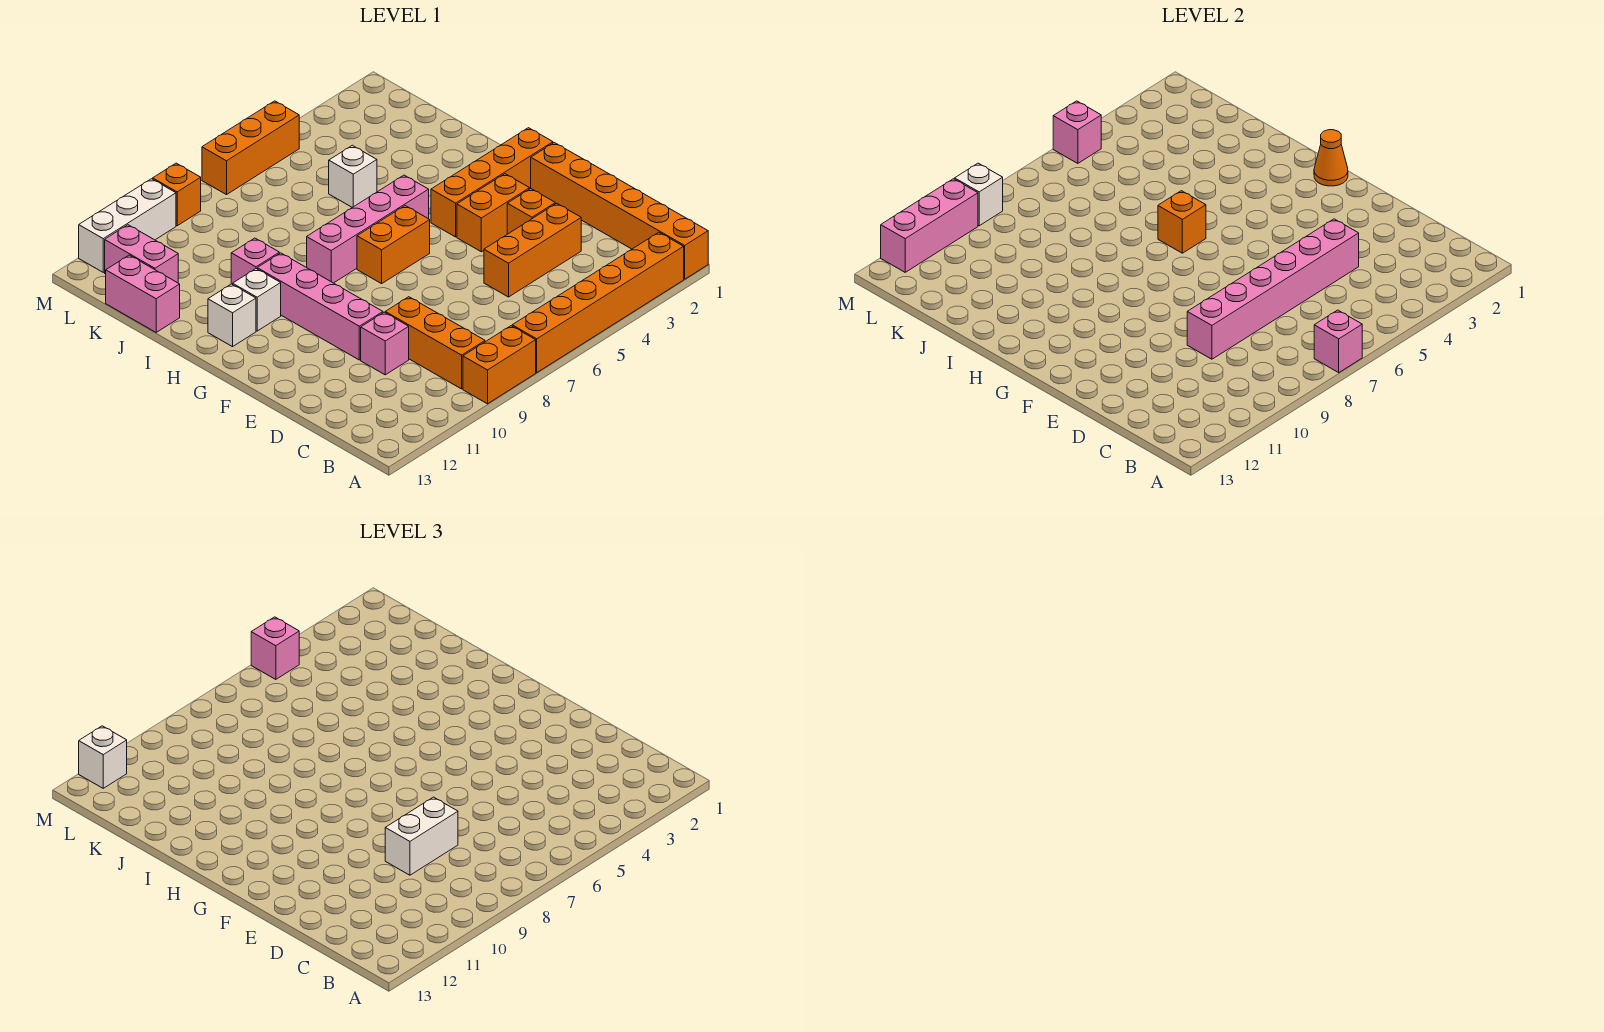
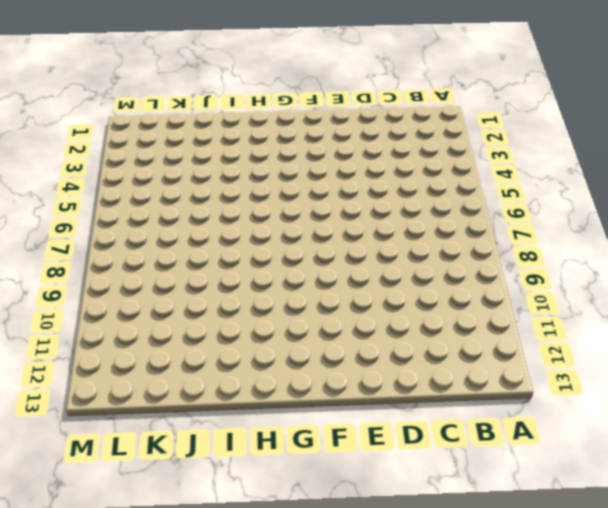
none -> orange brick A1:F1 level 1
none -> orange brick A2:A7 level 1
none -> orange brick A8:A9 level 1
none -> orange brick B9:D9 level 1

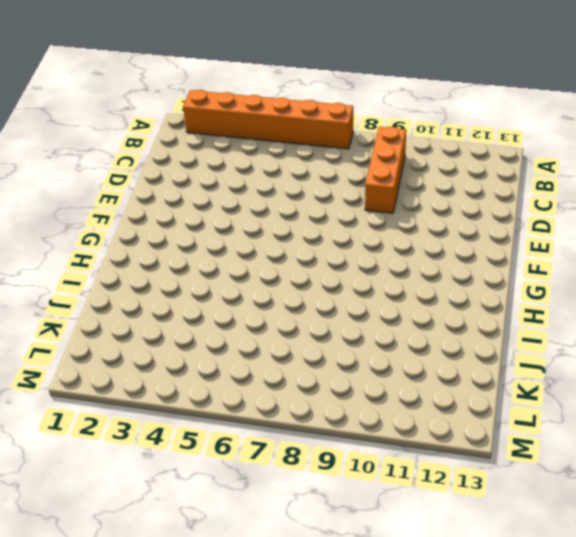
none -> orange brick A1:F1 level 1
none -> orange brick A8:A9 level 1
none -> orange brick D3:D5 level 1
none -> pink brick D10 level 1

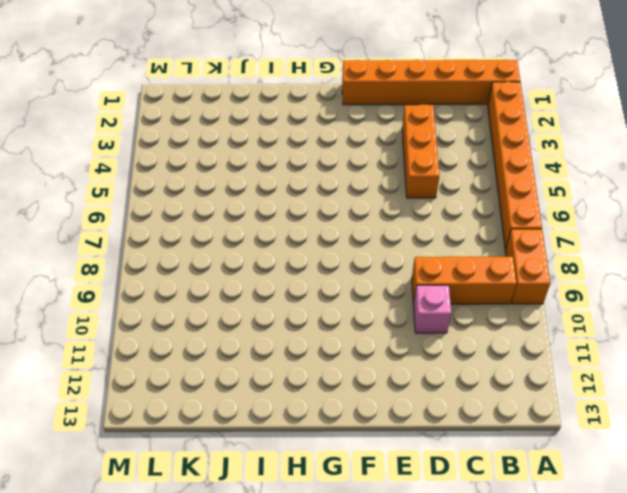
none -> orange brick E3 level 1
none -> pink brick E10:H10 level 1
none -> orange brick F3:F4 level 1
none -> orange brick G1:G4 level 1

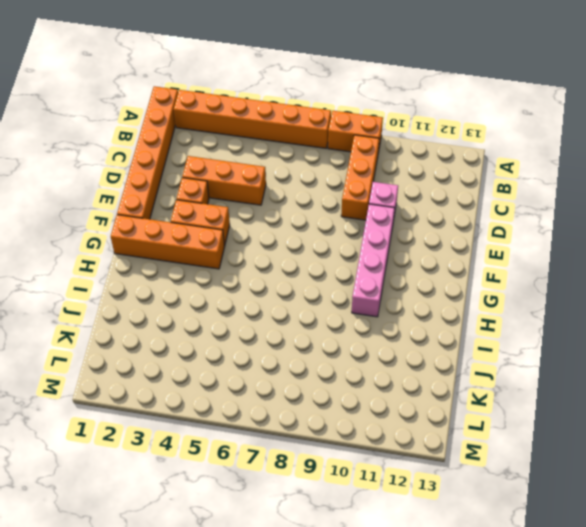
none -> orange brick G6:G7 level 1
none -> pink brick H5:H8 level 1
none -> white brick H11 level 1
none -> white brick H12 level 1

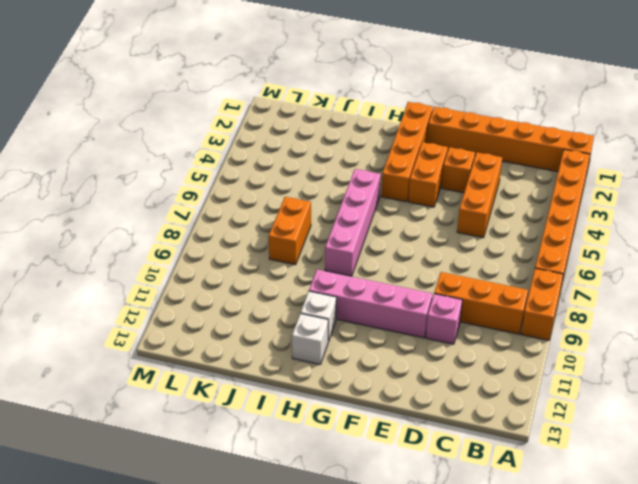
orange brick J7:J8 level 1 -> orange brick G6:G7 level 1
none -> pink brick I10 level 1
none -> white brick J5 level 1
none -> pink brick J13:K13 level 1
none -> pink brick K12:L12 level 1

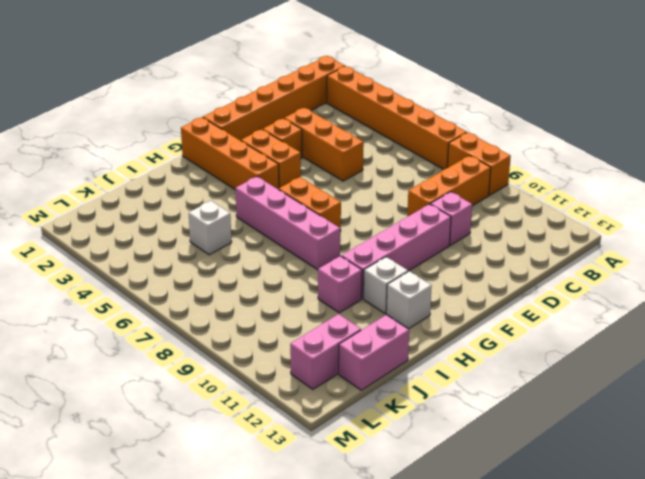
none -> orange brick M5:M7 level 1
none -> orange brick M9 level 1
none -> white brick M10:M12 level 1
none -> pink brick A7 level 2

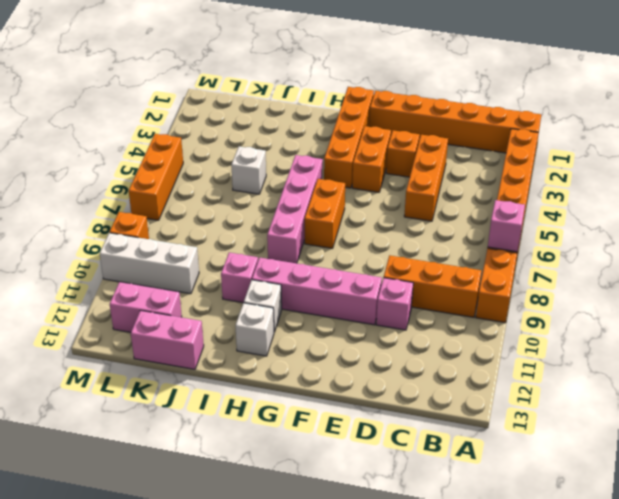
white brick K10:M10 level 1 -> white brick M10:M12 level 1
none -> pink brick D4:D9 level 2
none -> orange cone G1 level 2
none -> orange brick H6 level 2
none -> pink brick M5 level 2

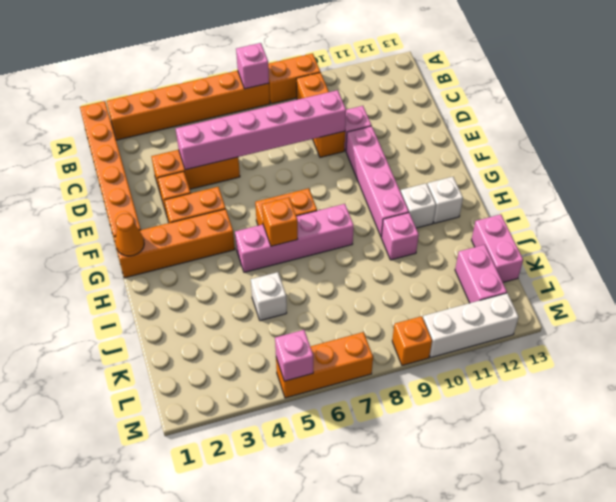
none -> white brick M9 level 2
none -> pink brick M10:M12 level 2
none -> white brick D8:D9 level 3
none -> pink brick M5 level 3

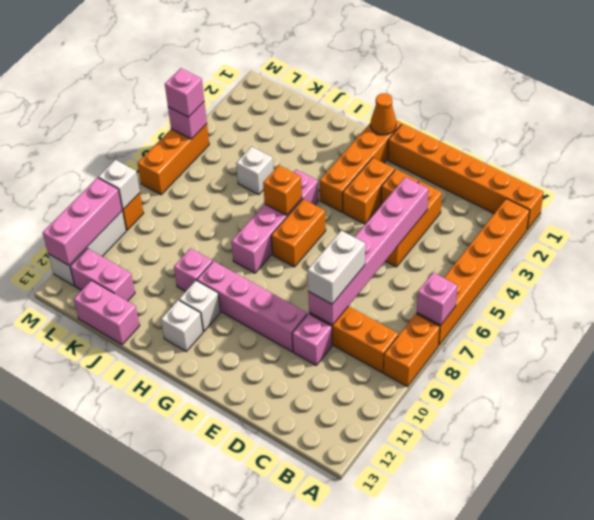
none -> white brick M12 level 3

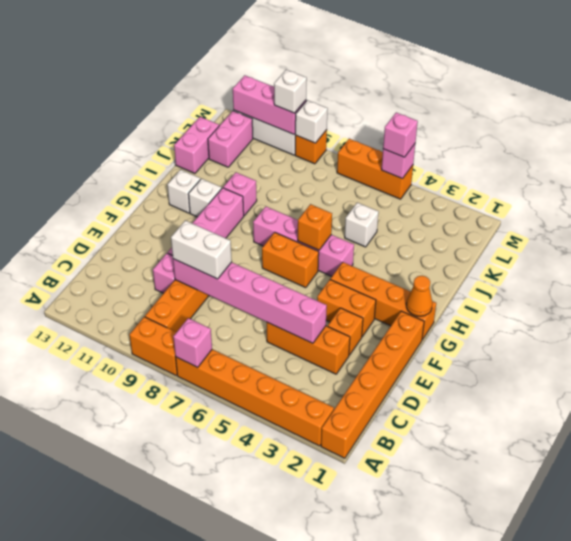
white brick M10 level 3 -> white brick M12 level 3

